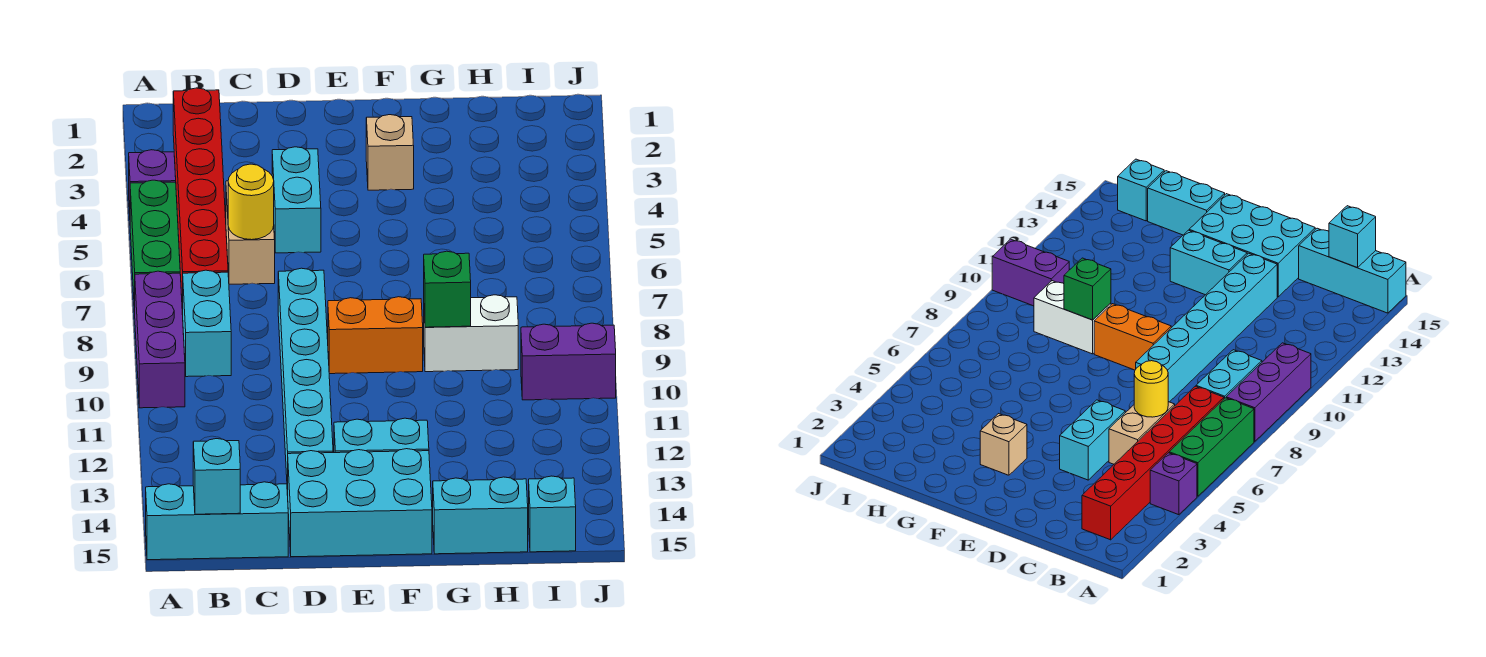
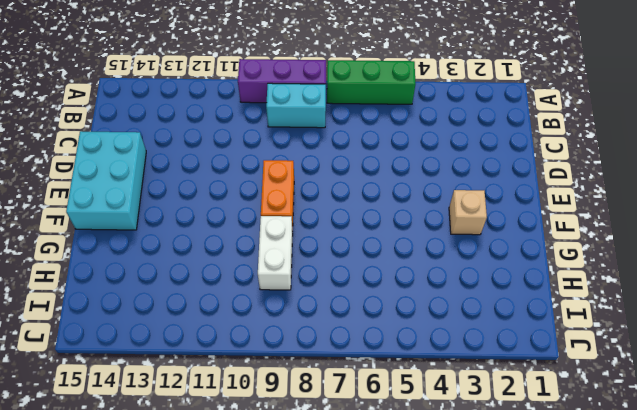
none -> purple brick A4 level 1
none -> cyan brick A15:C15 level 1
none -> red brick B2:B7 level 1

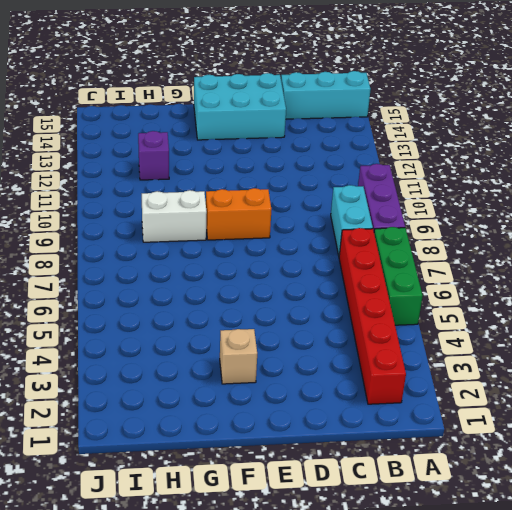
purple brick H12 level 1 -> purple brick A4 level 1
none -> tan brick C5:C6 level 1
none -> cyan brick D4:D5 level 1
none -> cyan brick D8:D13 level 1

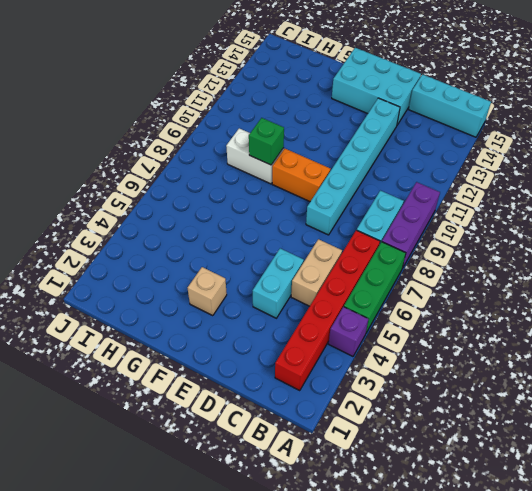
none -> cyan brick E13:F13 level 1
none -> cyan brick G15:H15 level 1
none -> purple brick I10:J10 level 1

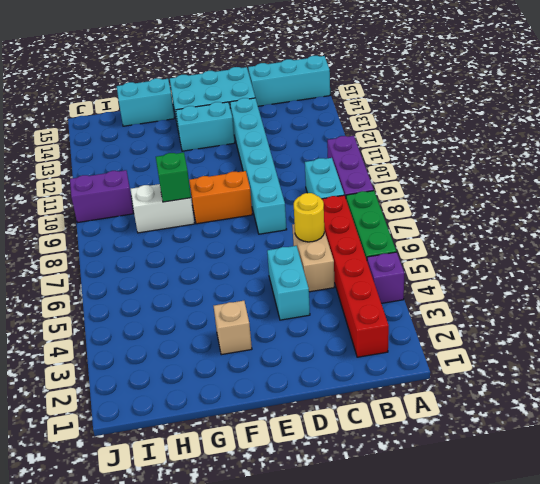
none -> cyan brick I15 level 1
none -> cyan brick B15 level 2

